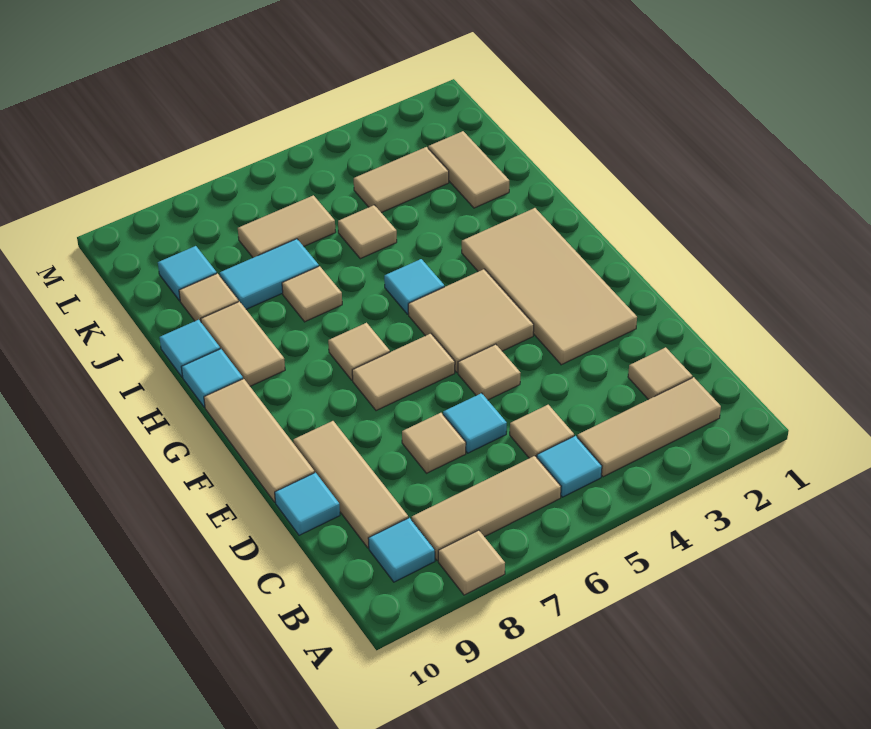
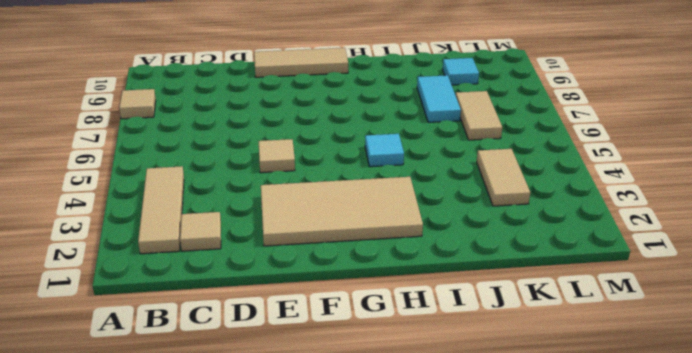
none -> cyan tile B5 level 1
none -> tan tile B6:B8 level 1
none -> cyan tile B9 level 1

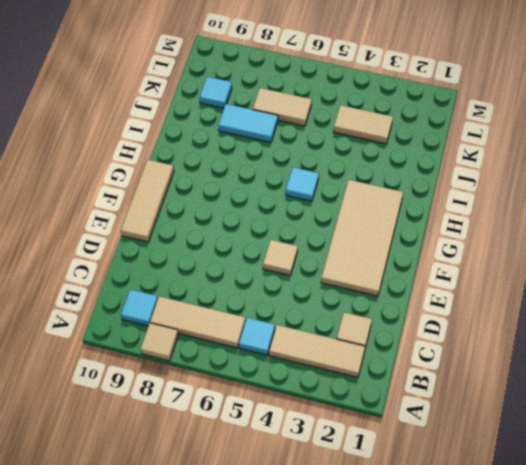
none -> tan tile C5 level 1
none -> tan tile C9:E9 level 1
none -> cyan tile D6 level 1

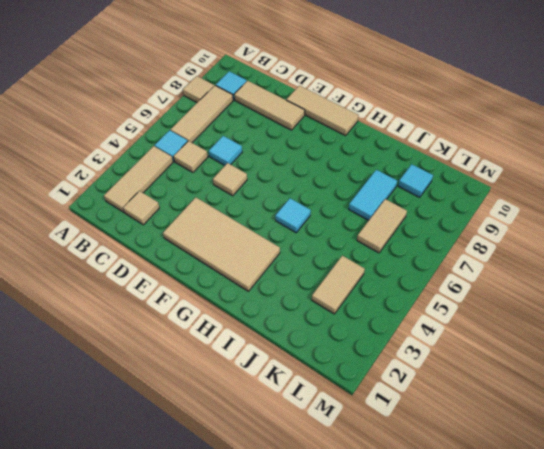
none -> tan tile D7 level 1
none -> cyan tile D10 level 1
none -> tan tile F4:G5 level 1

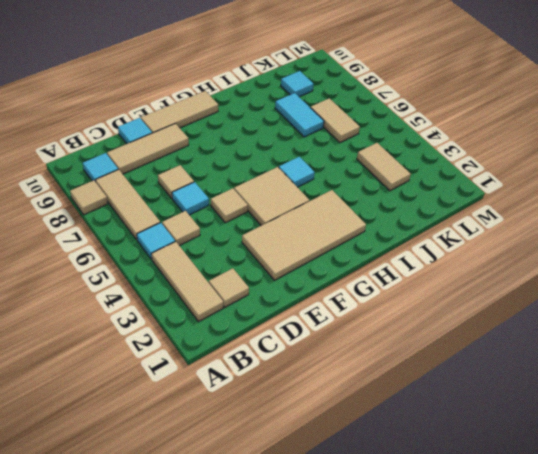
none -> tan tile F6:F7 level 1
none -> tan tile G7 level 1
none -> tan tile H9:I9 level 1

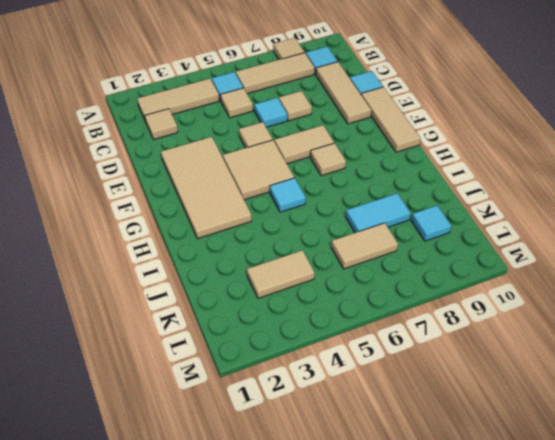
none -> tan tile H9:I9 level 1
none -> cyan tile H10 level 1
none -> tan tile I7 level 1

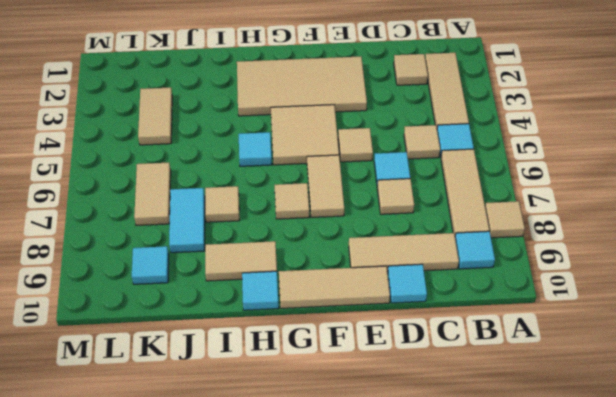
none -> cyan tile I10 level 1
none -> tan tile J2:K2 level 1
none -> tan tile J5 level 1

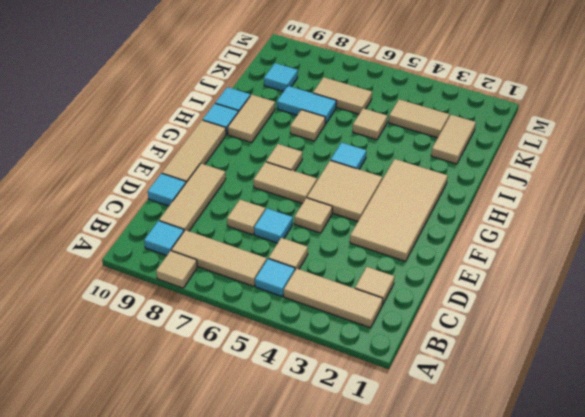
none -> tan tile J9 level 1

